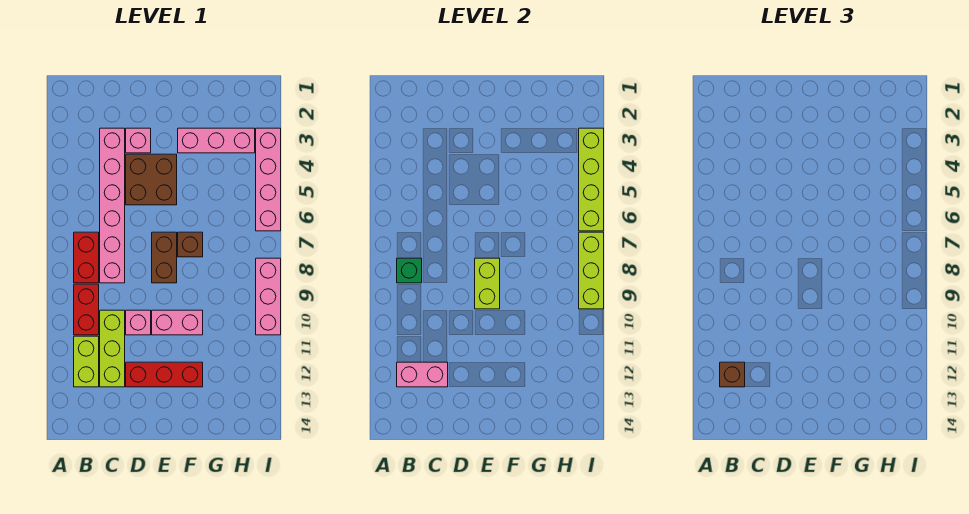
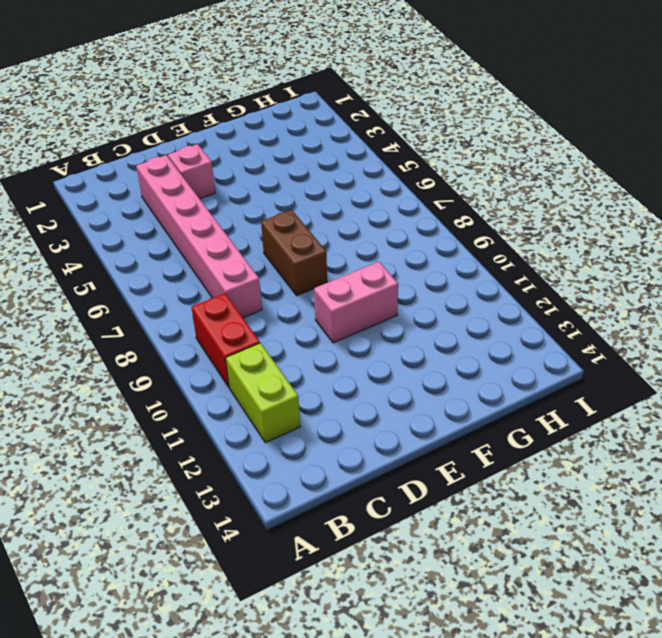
none -> red brick B7:B8 level 1
none -> lime brick C10:C12 level 1
none -> brown brick D4:E5 level 1

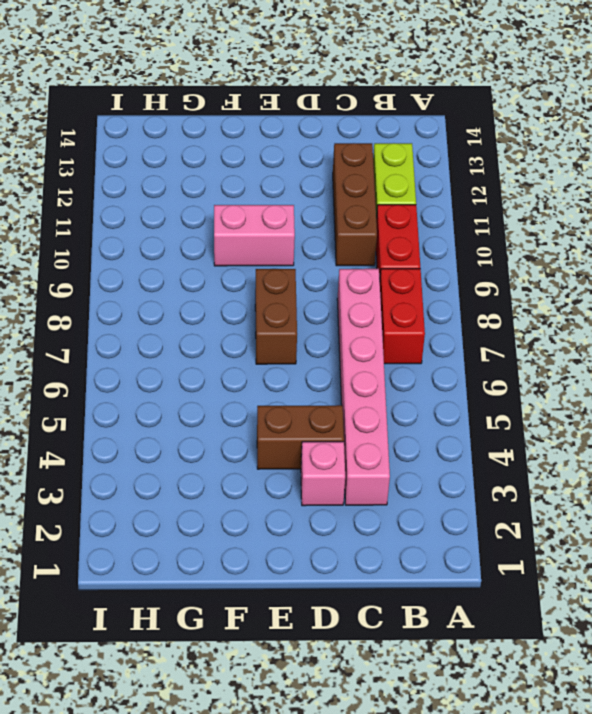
brown brick C10:C12 level 1 -> lime brick C10:C12 level 1
brown brick D4:E4 level 1 -> brown brick D4:E5 level 1
none -> pink brick D10 level 1
none -> red brick D12:F12 level 1
none -> pink brick F3:H3 level 1

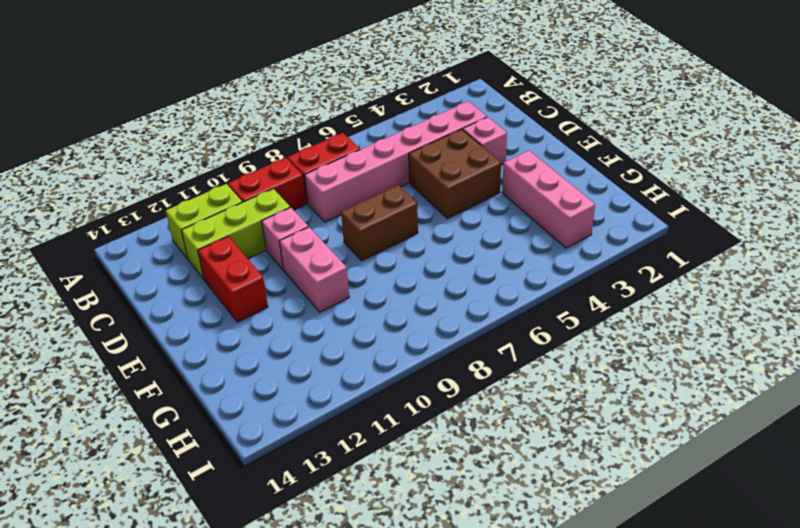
red brick D12:E12 level 1 -> red brick D12:F12 level 1
none -> brown brick F7 level 1
none -> pink brick I3:I6 level 1
none -> pink brick I8:I10 level 1

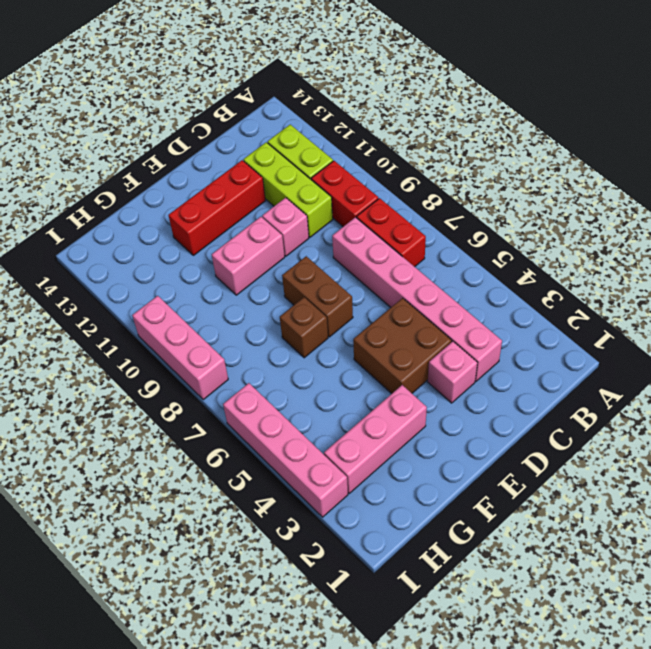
none -> green brick B8 level 2
none -> pink brick B12:C12 level 2
none -> lime brick E8:E9 level 2

